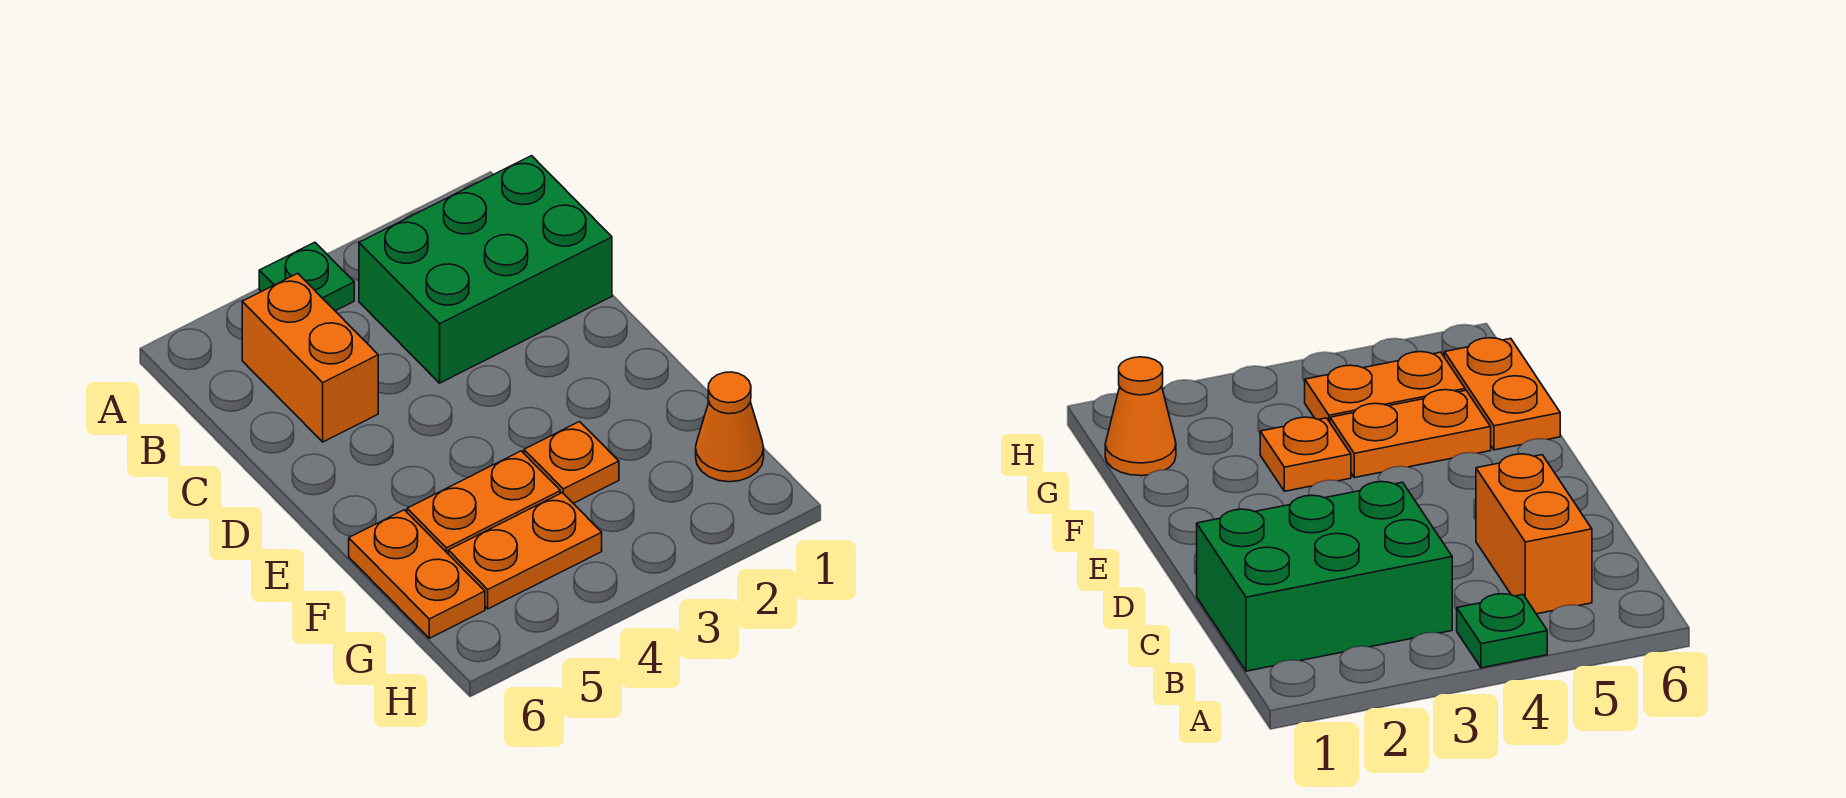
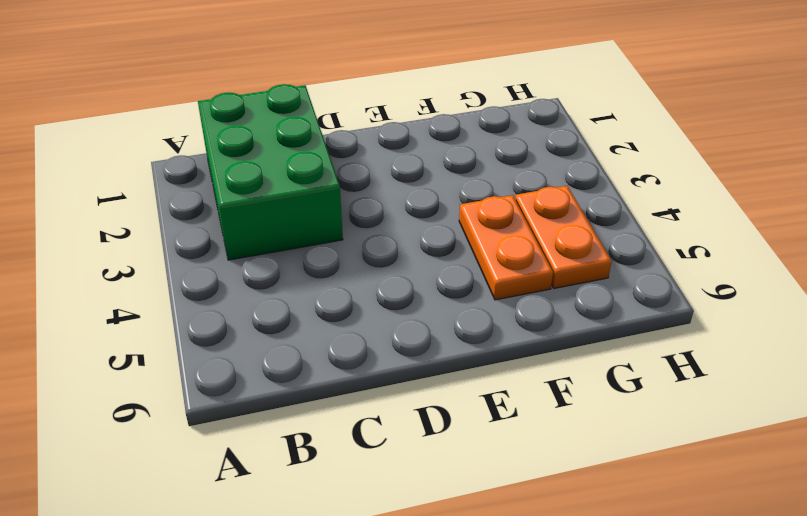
none -> green plate A4 level 1
none -> orange brick B5:C5 level 1

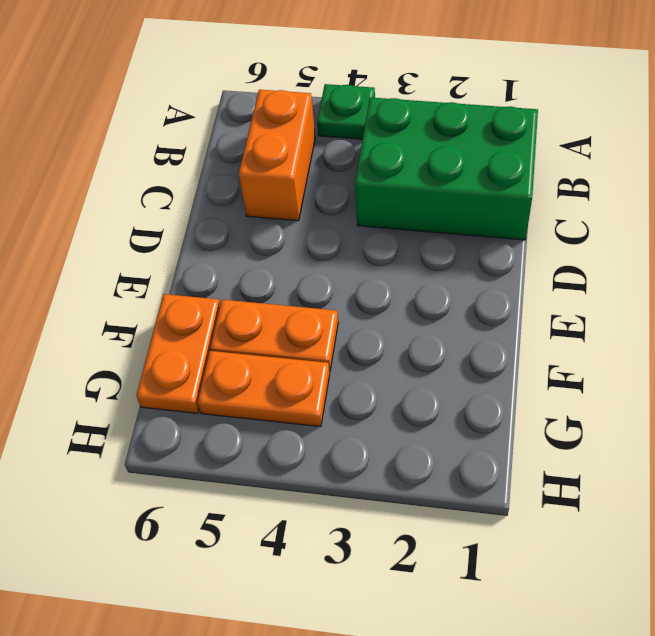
none -> orange plate F3 level 1
none -> orange cone G1 level 1

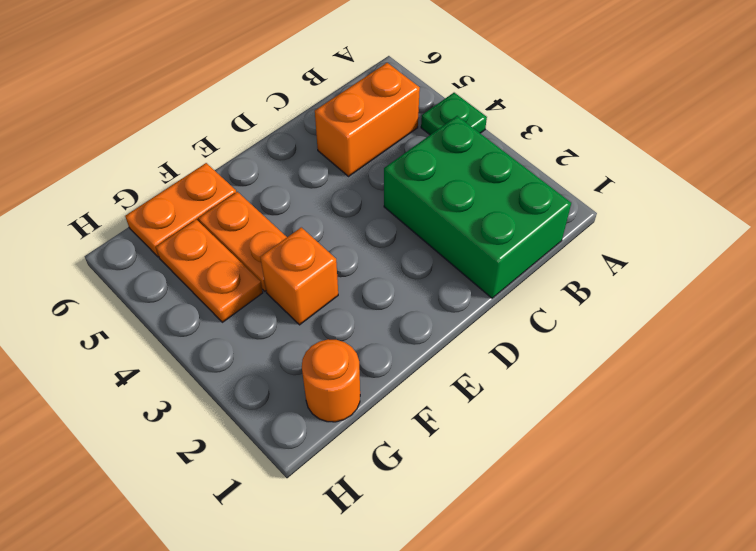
orange brick F3 level 1 -> orange plate F3 level 1
orange round brick G1 level 1 -> orange cone G1 level 1

